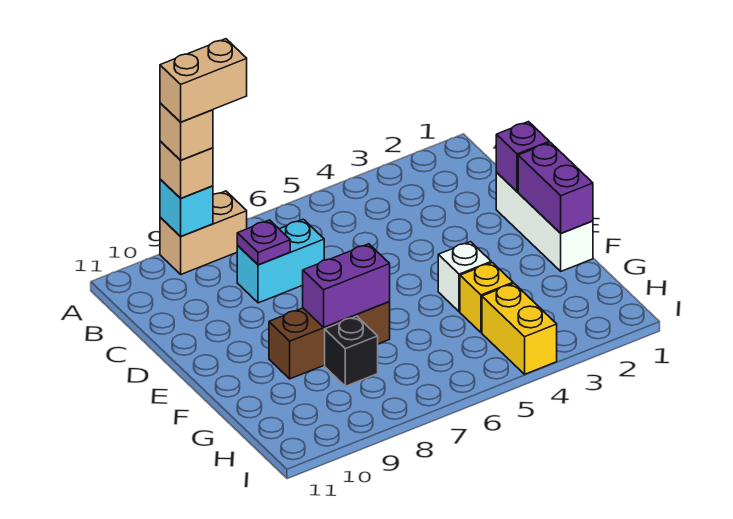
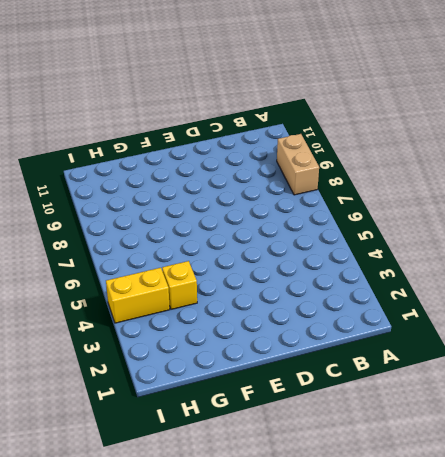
none -> cyan brick C7:C8 level 1
none -> white brick D1:F1 level 1
none -> white brick F4 level 1

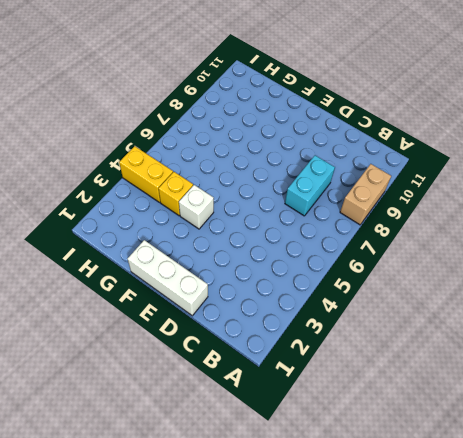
none -> brown brick F7:F9 level 1
none -> black brick G8 level 1
none -> cyan brick A9 level 2

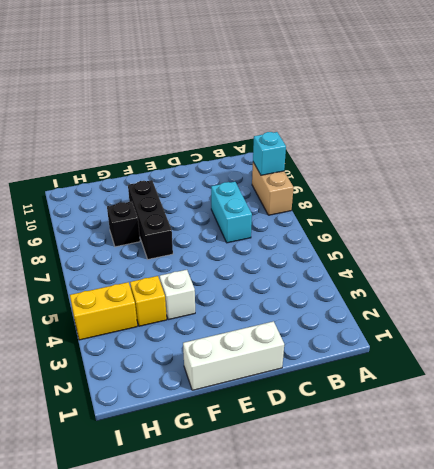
black brick F7:F9 level 1 -> brown brick F7:F9 level 1
none -> purple plate C8 level 2
none -> purple brick D1 level 2
none -> purple brick E1:F1 level 2

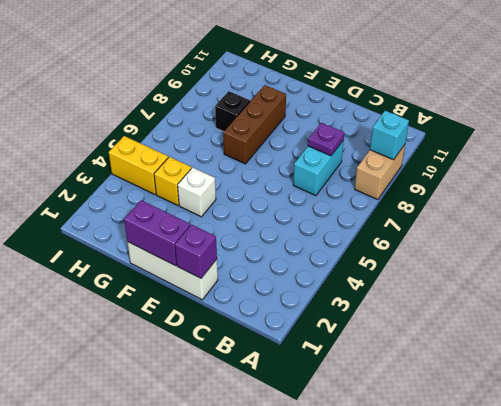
none -> purple brick F7:F8 level 2
none -> tan brick A9 level 3
none -> tan brick A9 level 4

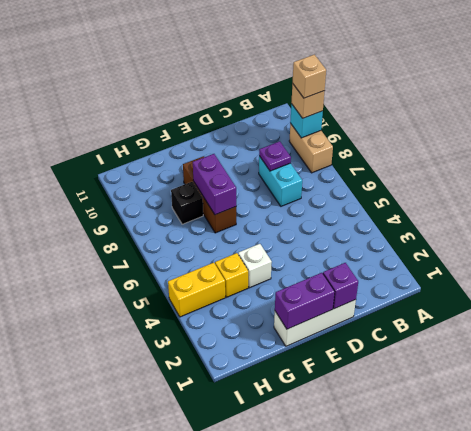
none -> tan brick A8:A9 level 5

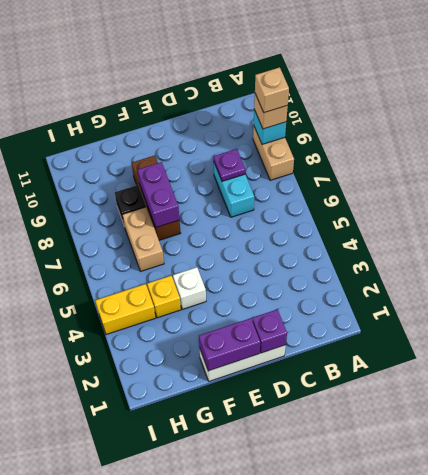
tan brick G6:G7 level 1 -> tan brick A8:A9 level 5

